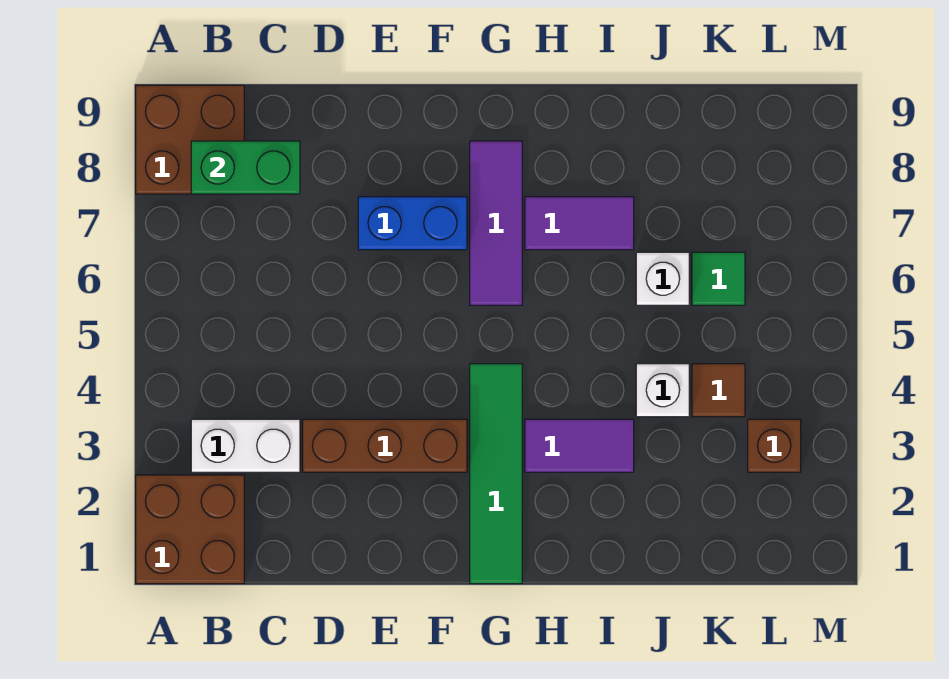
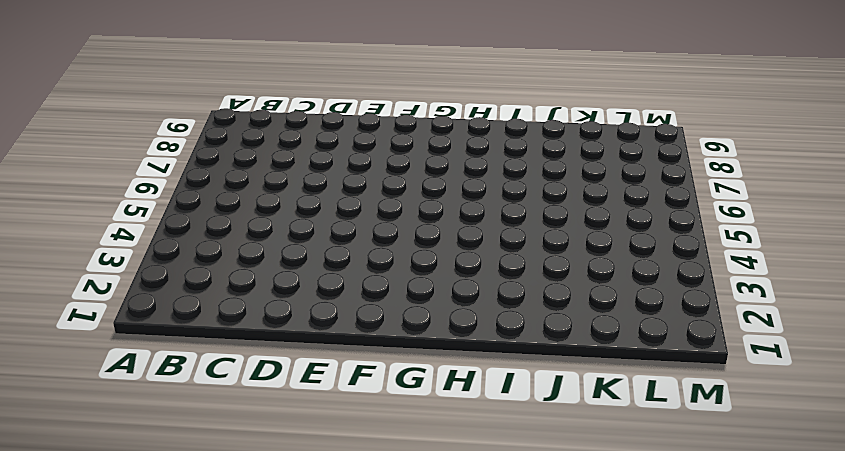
none -> brown brick A1:B2 level 1
none -> brown brick A8:B9 level 1
none -> white brick B3:C3 level 1

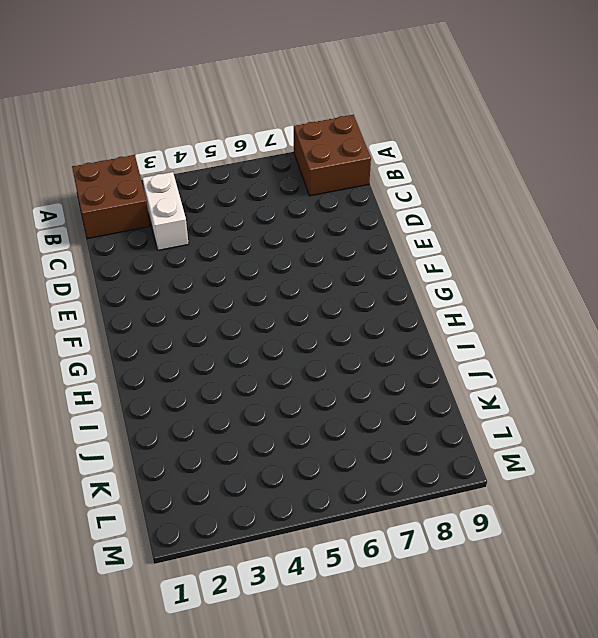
none -> brown brick D3:F3 level 1
none -> blue brick E7:F7 level 1
none -> green tile G1:G4 level 1

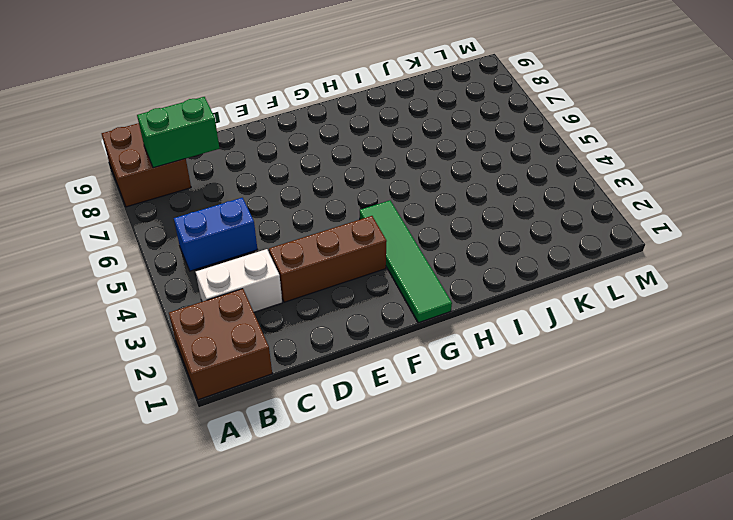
blue brick B5:C5 level 1 -> blue brick E7:F7 level 1
none -> purple tile G6:G8 level 1
none -> purple tile H3:I3 level 1
none -> purple tile H7:I7 level 1

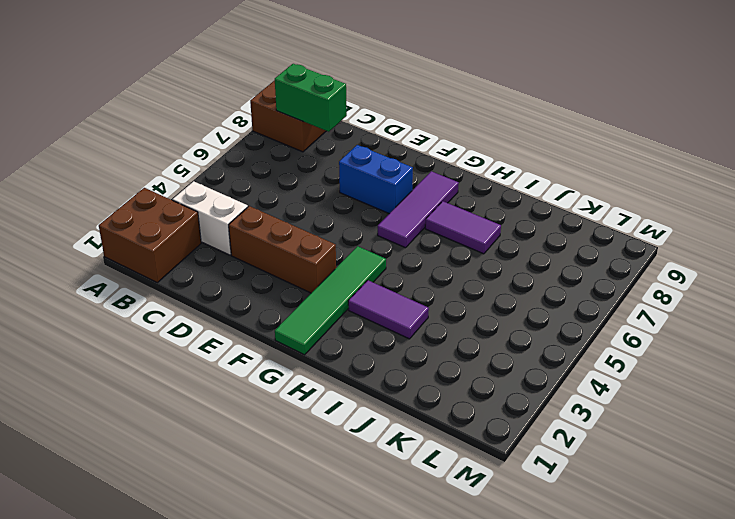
none -> white brick J4 level 1
none -> white brick J6 level 1
none -> brown tile K4 level 1

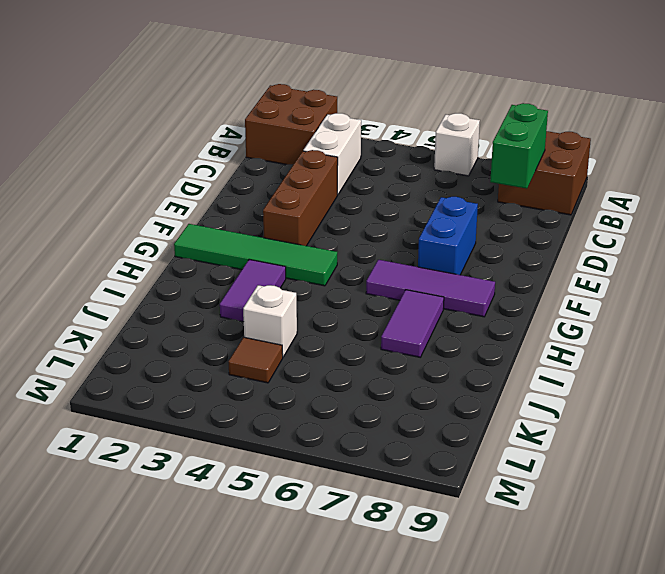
white brick A6 level 1 -> white brick J6 level 1
none -> green tile K6 level 1
none -> brown brick L3 level 1

